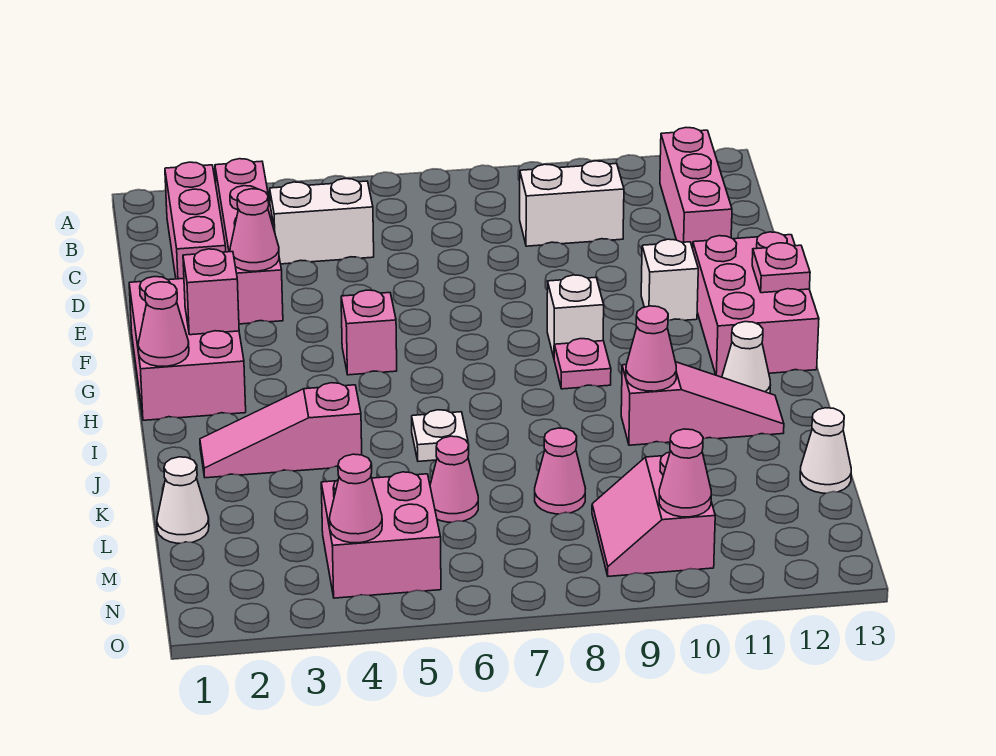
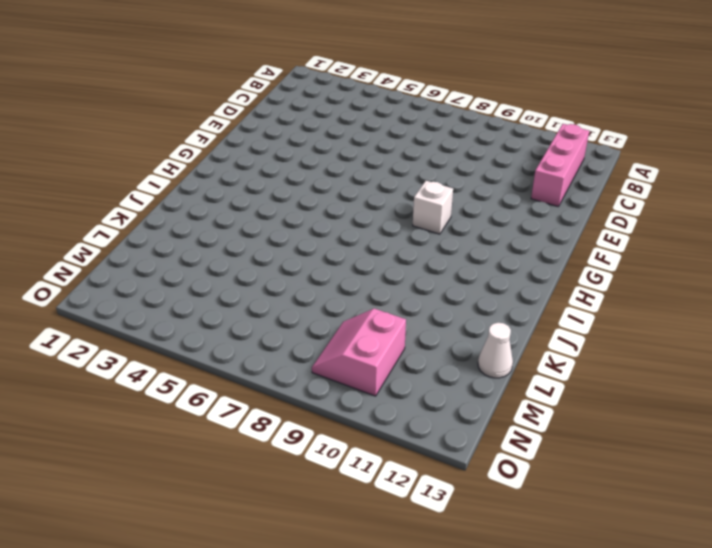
none -> pink brick B2:D2 level 1
none -> pink brick B3:E3 level 1
none -> white brick C4:C5 level 1

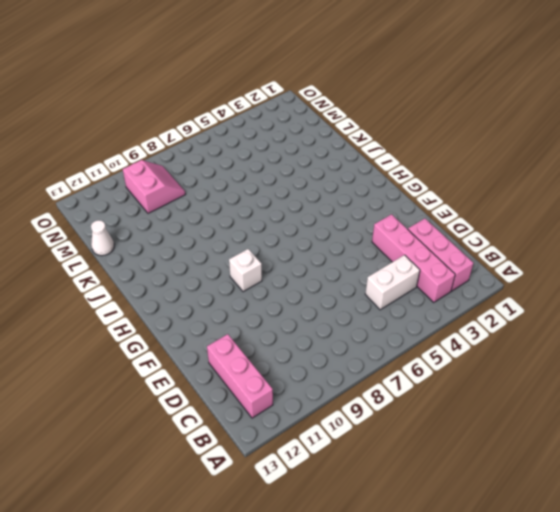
none -> white brick C9:C10 level 1
none -> pink brick F1:H2 level 1
none -> white brick F11 level 1

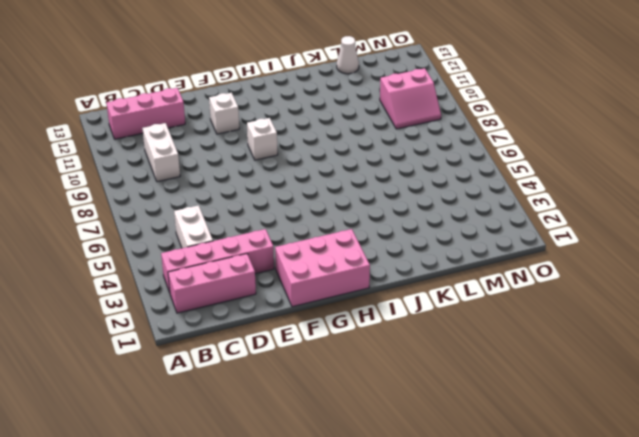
none -> pink brick F12:H13 level 1
none -> pink brick G5 level 1
none -> pink plate H9 level 1

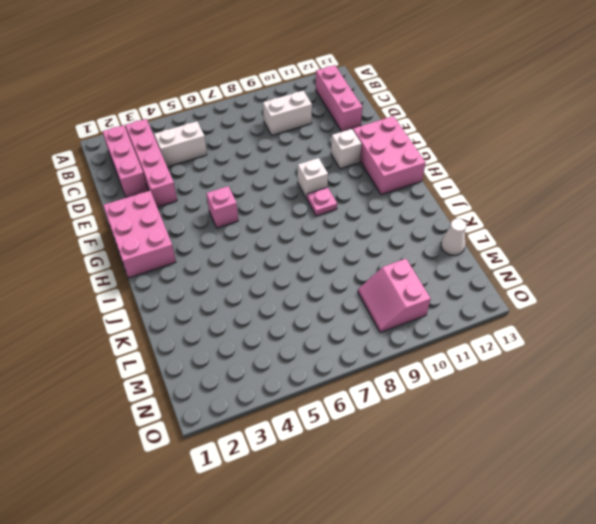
none -> white cone I12 level 1
none -> pink slope J2:J4 level 1 top 4
none -> white plate J6 level 1

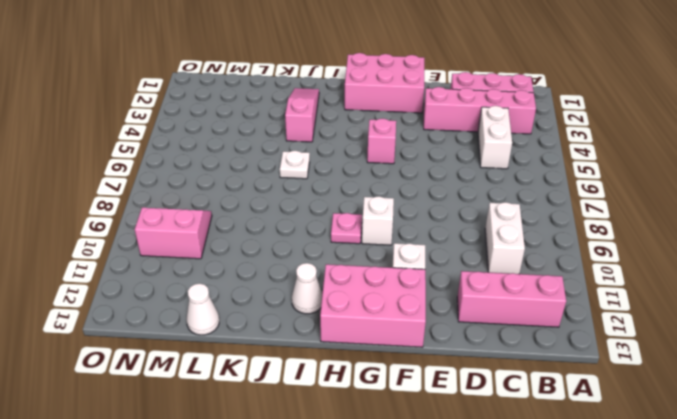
none -> pink slope J10:J12 level 1 top 10
none -> white cone L1 level 1
none -> pink cone L6 level 1

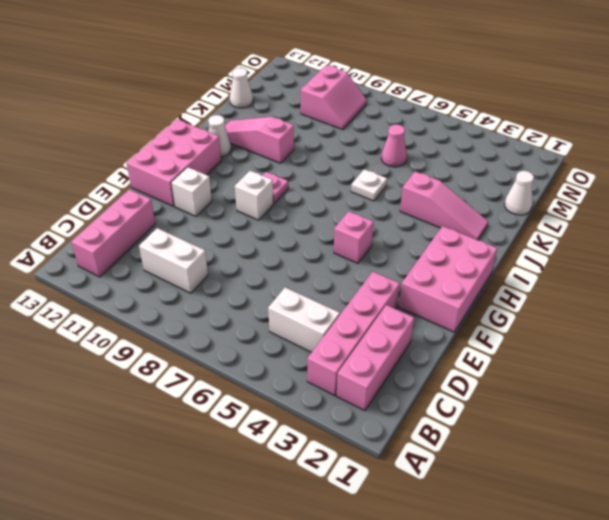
none -> pink cone L8 level 1
none -> pink brick M4:N5 level 1
none -> pink cone E3 level 2

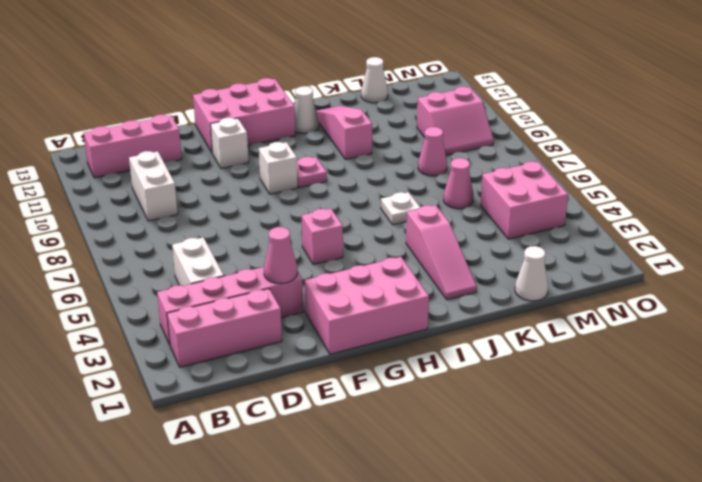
none -> pink brick G2 level 2
none -> pink plate G13 level 2
none -> pink cone H1 level 2

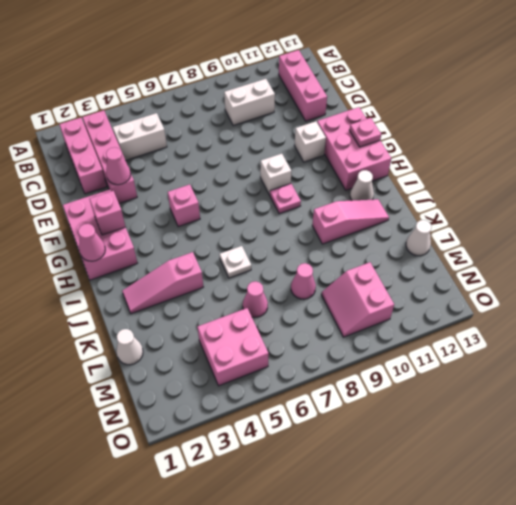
none -> pink cone J10 level 2
none -> pink cone N4 level 2
none -> pink cone N10 level 2

